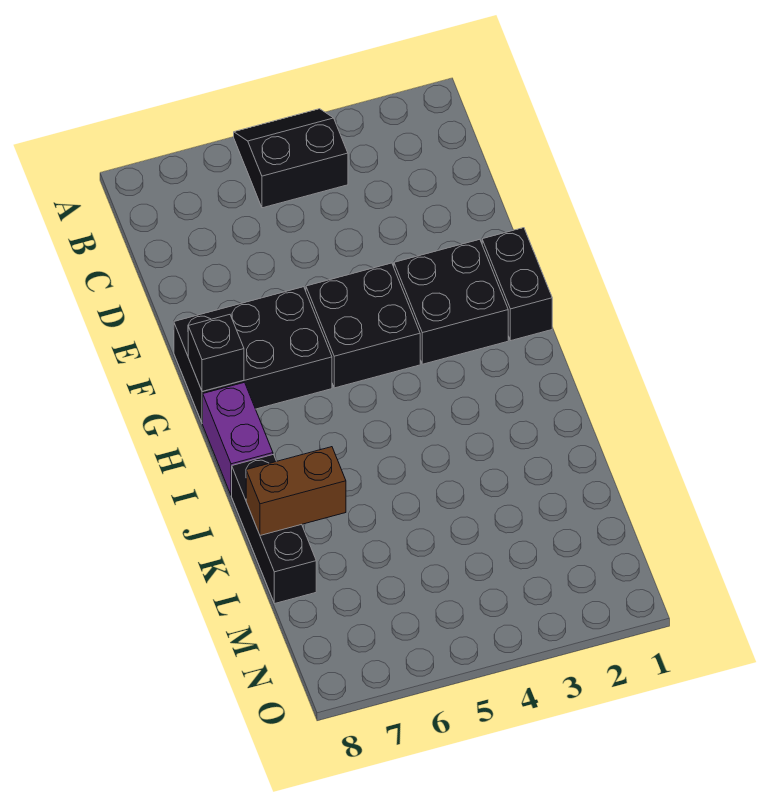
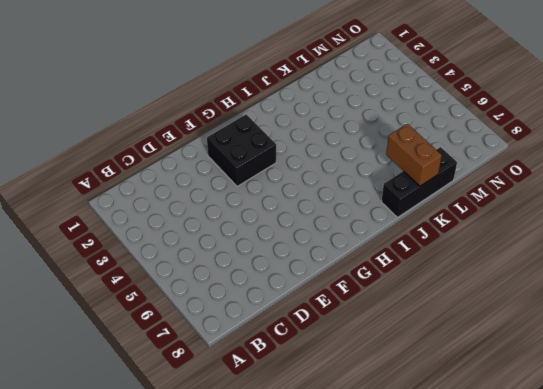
none -> black slope A4:B5 level 1 top B
none -> black brick F1:G1 level 1

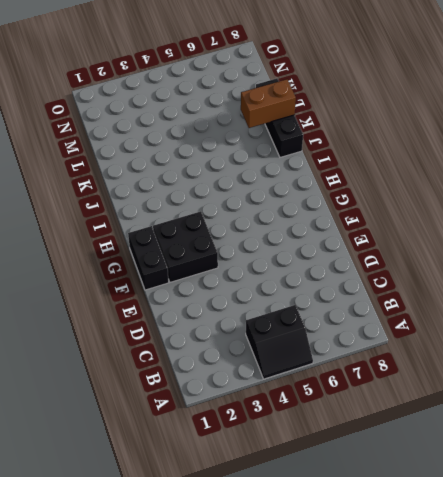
none -> black brick F4:G5 level 1
none -> black brick F6:G8 level 1

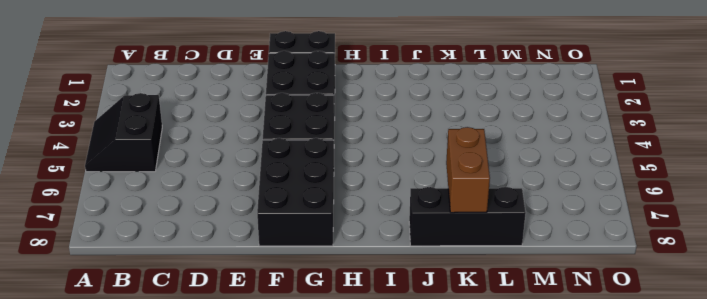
none -> purple brick H8:I8 level 1
none -> black brick G8 level 2

